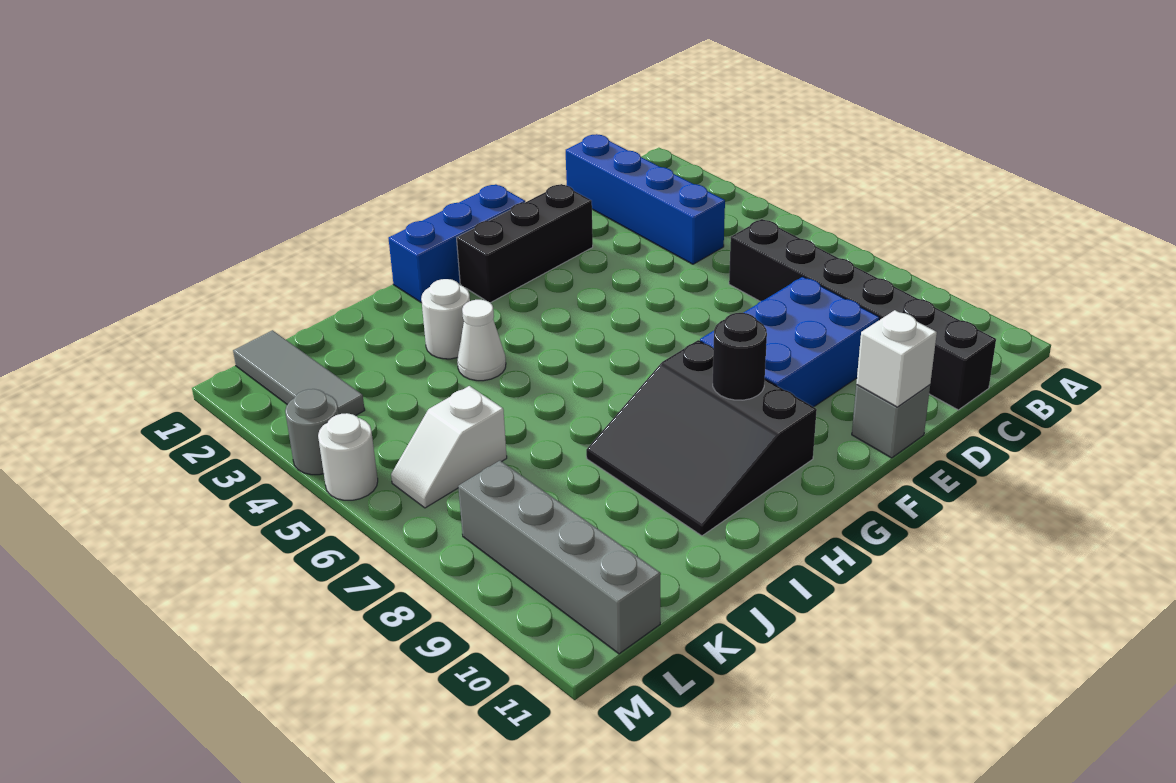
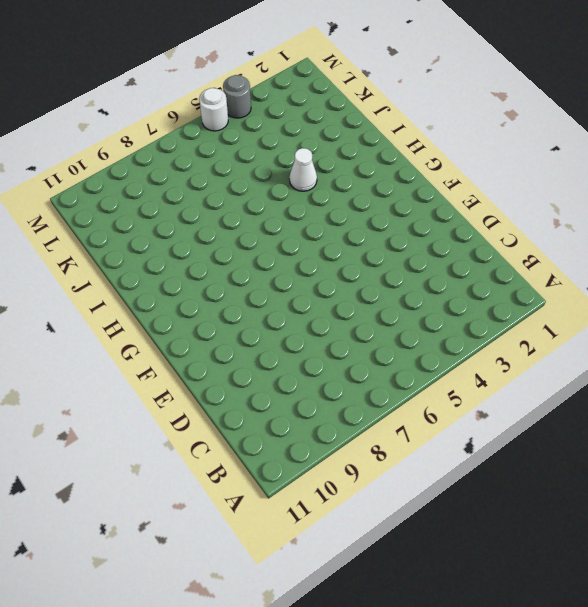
none -> blue brick C1:C4 level 1
none -> black brick C6:C11 level 1
none -> blue brick D8:F9 level 1

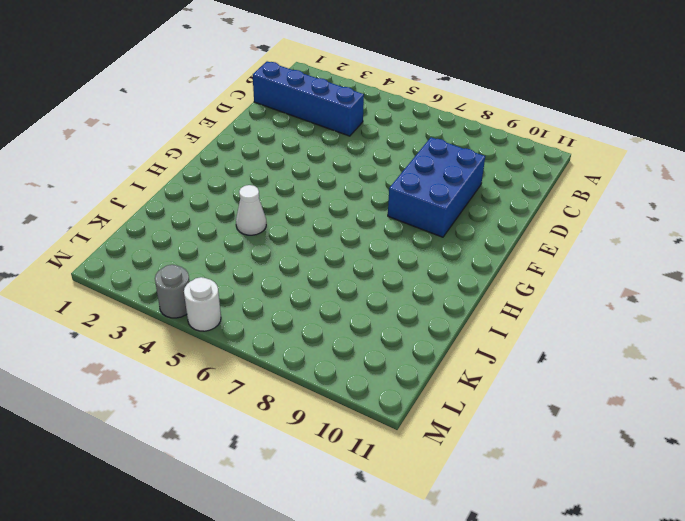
none -> black brick C6:C11 level 1
none -> black brick E2:G2 level 1
none -> grey brick E11 level 1

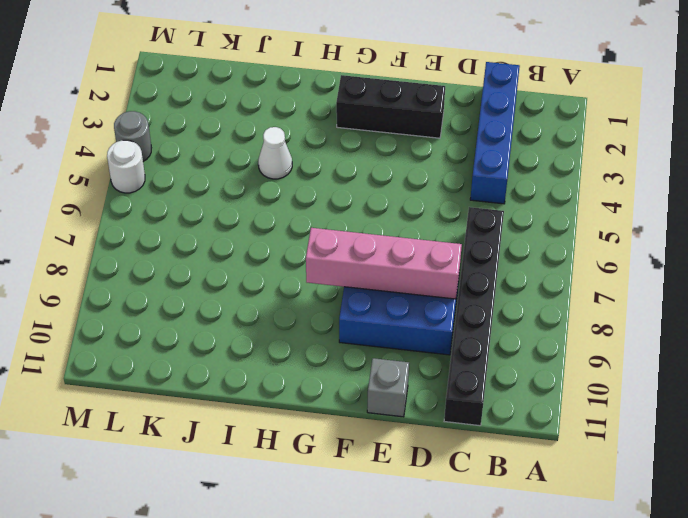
pink brick D8:G8 level 2 -> none
none -> blue brick F1:H1 level 1
none -> black slope G8:I10 level 1 top G
none -> white round brick I3 level 1

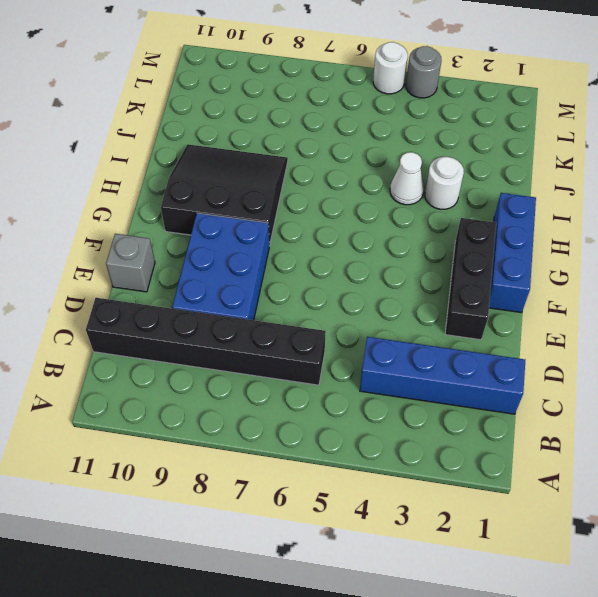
none -> white slope K6:L6 level 1 top K
none -> grey tile L1:L3 level 1
none -> grey brick L8:L11 level 1

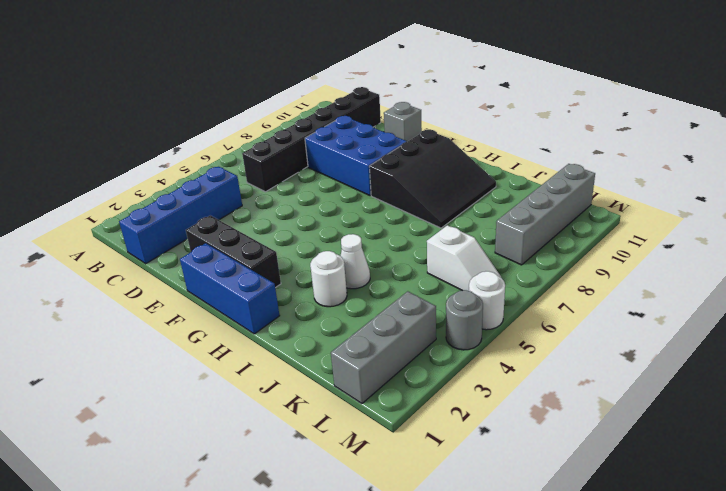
grey brick L1:L3 level 1 -> grey tile L1:L3 level 1
none -> white brick E11 level 2
none -> black round brick G9 level 2

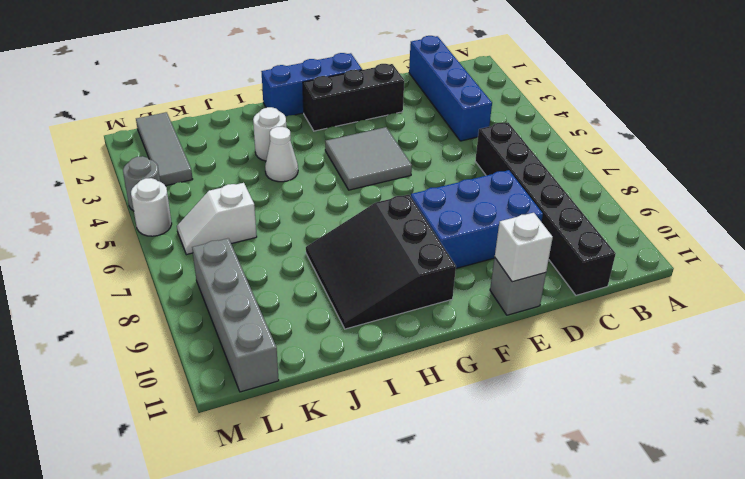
grey tile F4:G5 level 1 -> none
none -> black round brick G9 level 2

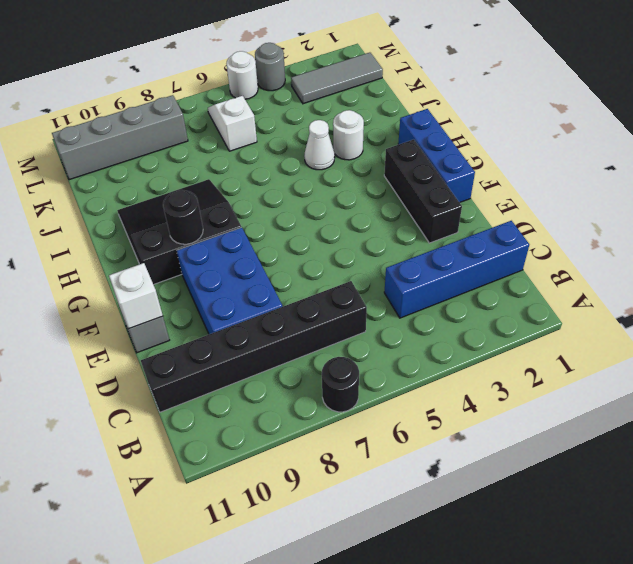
black round brick A7 level 1 -> none

